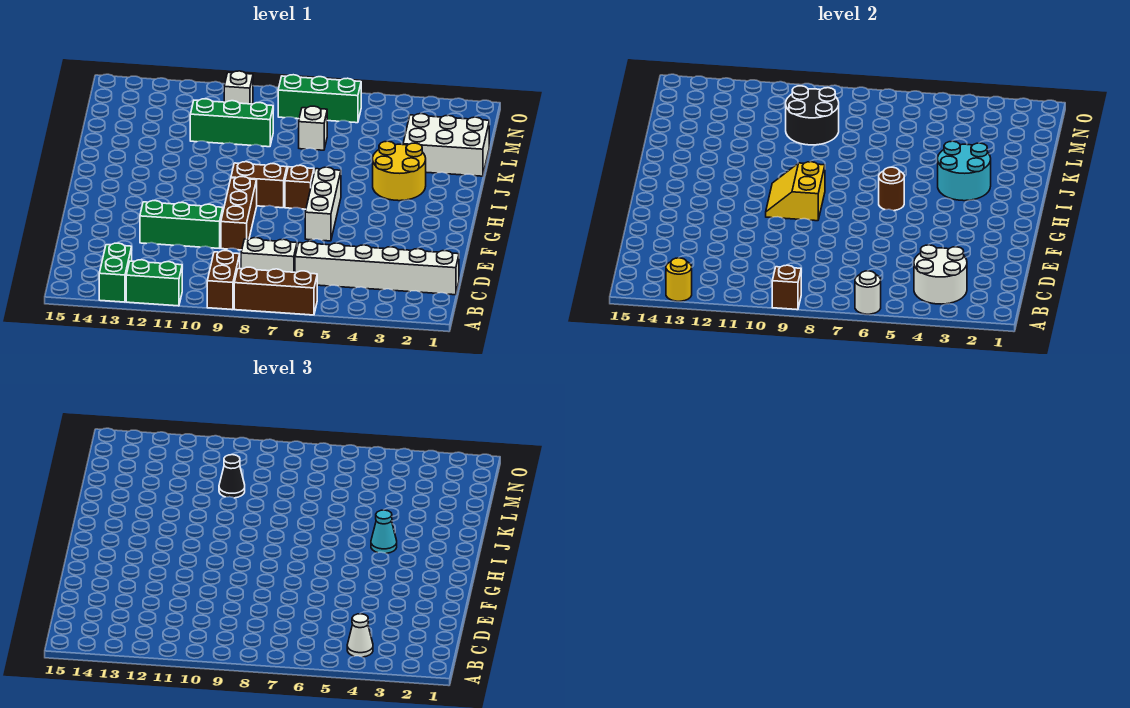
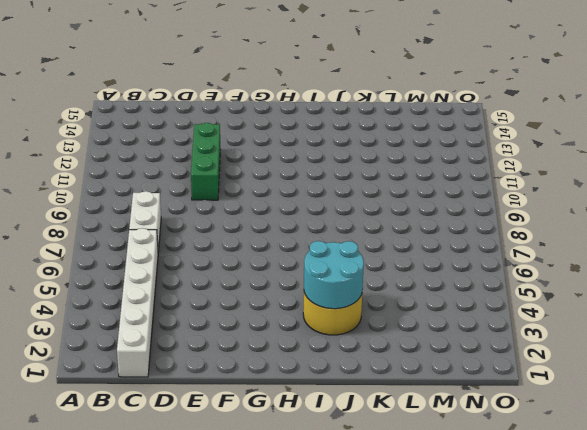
none -> brown brick A6:A8 level 1
none -> brown brick A9:B9 level 1
none -> green brick A11:A12 level 1

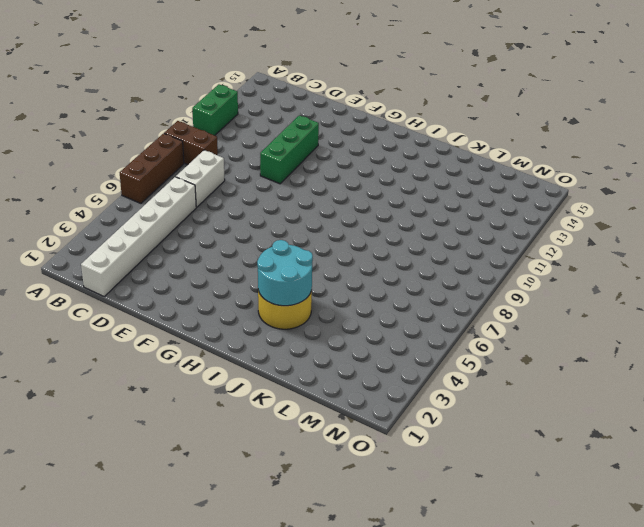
none -> green brick A13:B13 level 1
none -> brown brick E9:G9 level 1
none -> white brick F6:H6 level 1

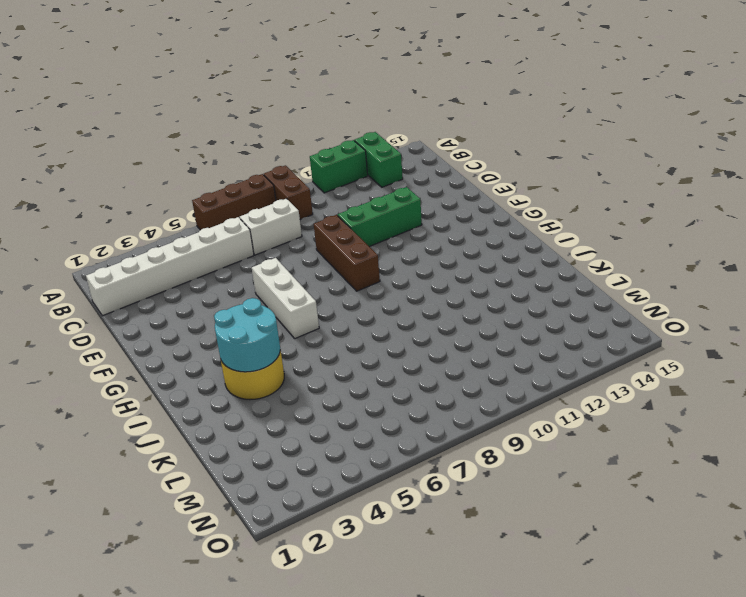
none -> brown brick H7 level 1
none -> brown brick H8:H9 level 1
none -> white brick K1:L3 level 1

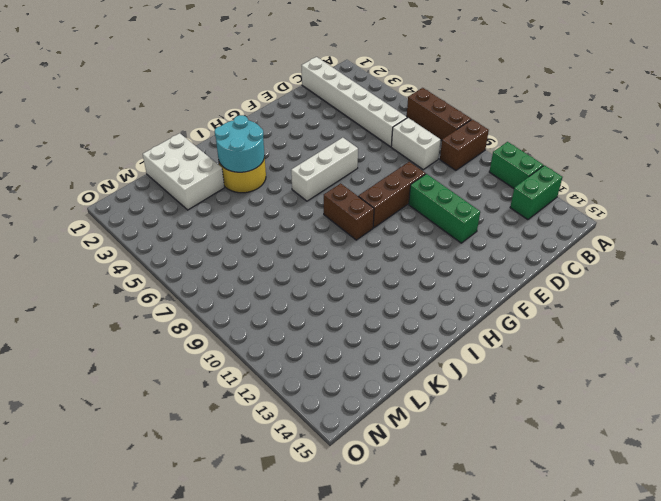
none -> brown brick H7 level 1
none -> white brick L7 level 1
none -> green brick L9:L11 level 1

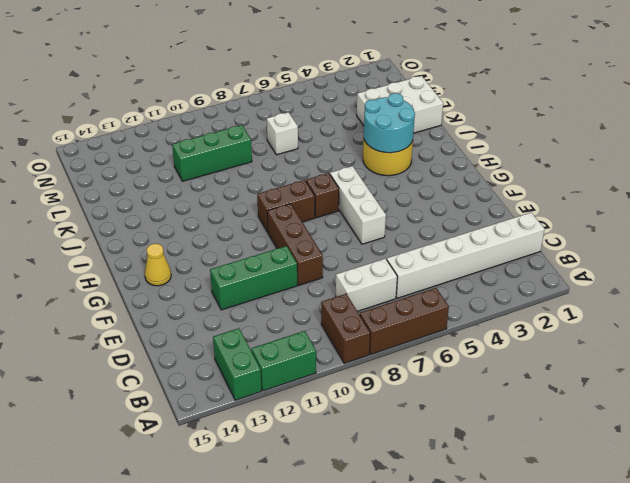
yellow cone G14 level 1 -> none
none -> green brick N6:N8 level 1
none -> white brick N10 level 1
none -> white round brick A6 level 2

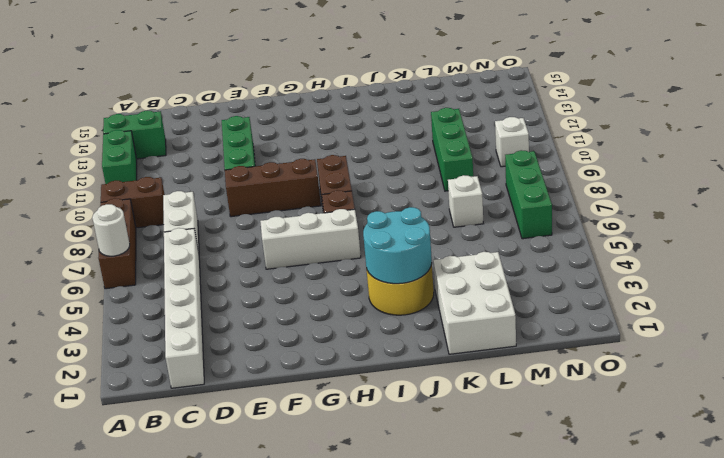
none -> brown brick A9 level 2
none -> yellow round brick A13 level 2
none -> white round brick B3:C4 level 2

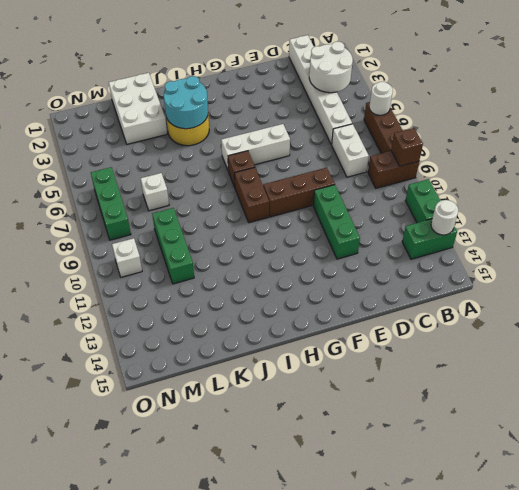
white round brick A13 level 2 -> yellow round brick A13 level 2
none -> yellow slope G9:H10 level 2 top 9
none -> brown round brick H6 level 2
none -> black round brick L9:M10 level 2

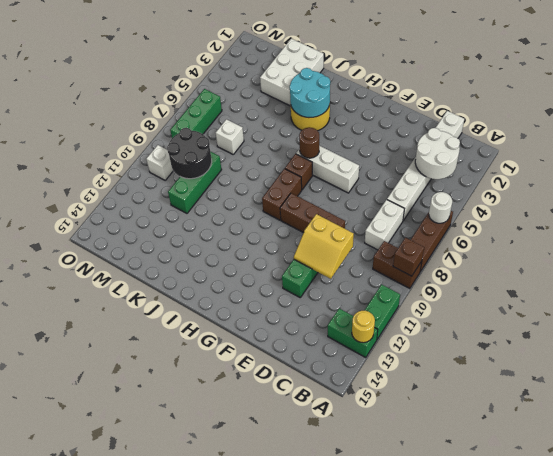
yellow slope D10:E11 level 2 top 10 -> yellow slope G9:H10 level 2 top 9
none -> white cone B4 level 3
none -> cyan cone I4 level 3
none -> black cone L10 level 3

